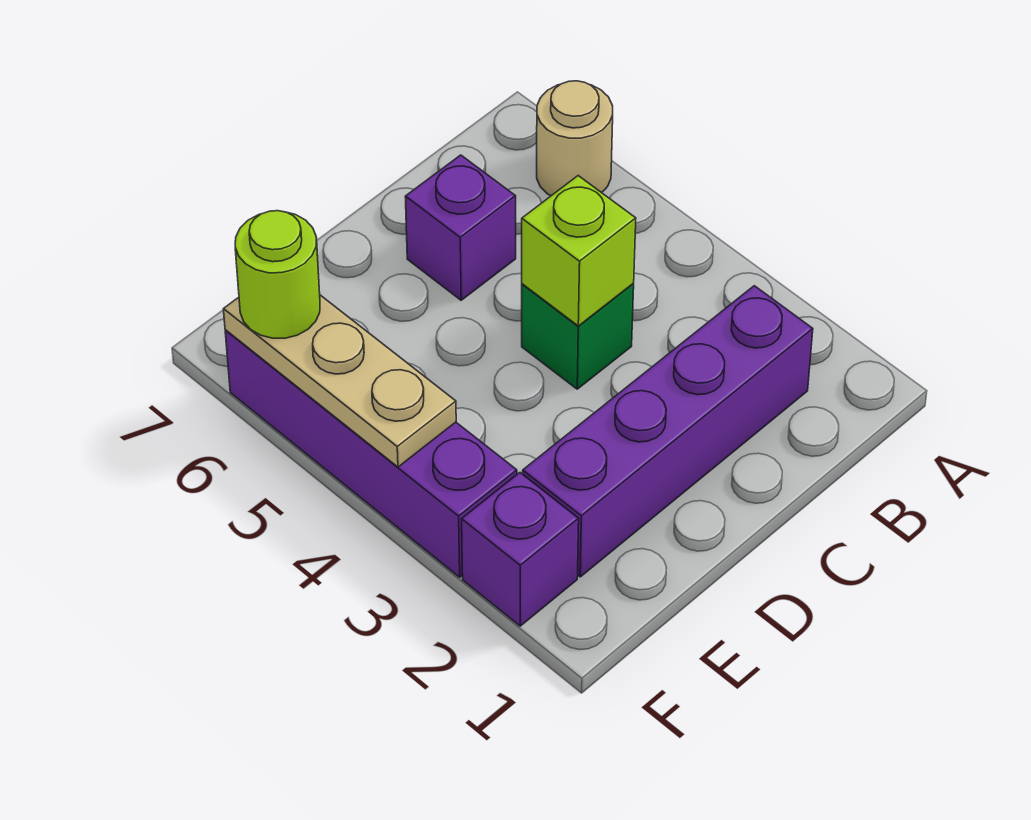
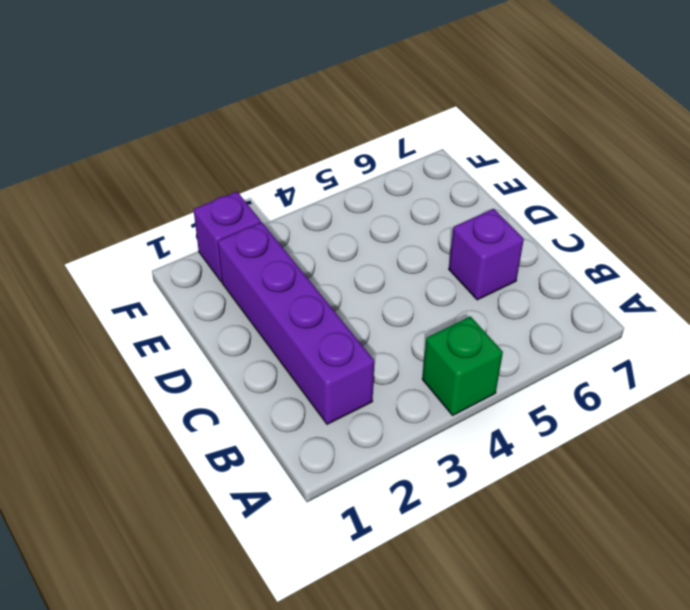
green brick A4 level 1 -> green brick C4 level 1
none -> tan round brick A6 level 1
none -> purple brick F3:F6 level 1

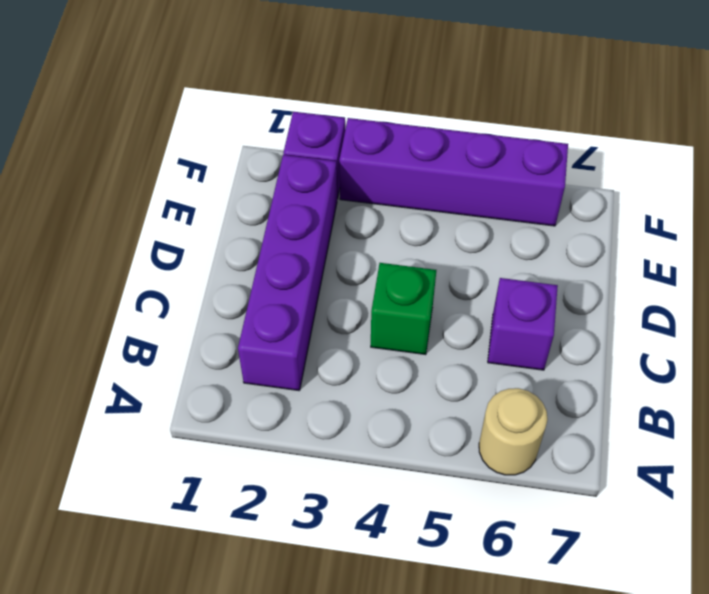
none -> lime brick C4 level 2
none -> tan plate F4:F6 level 2

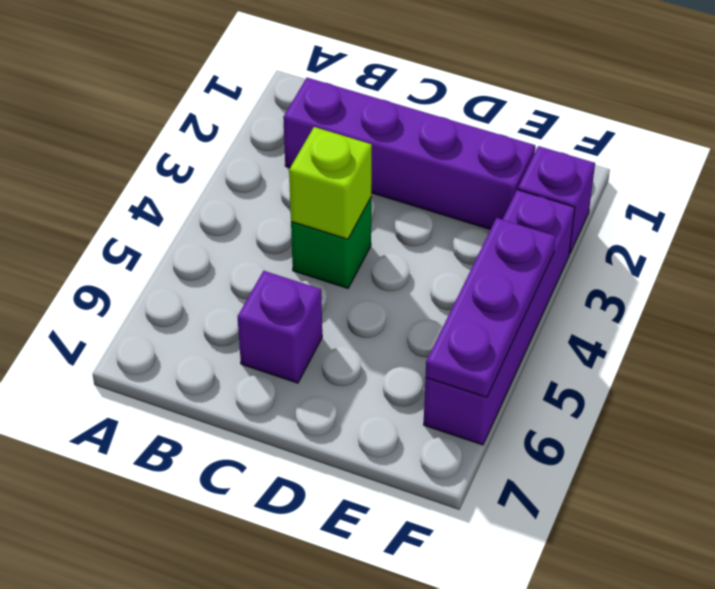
purple plate F4:F6 level 2 -> tan plate F4:F6 level 2
none -> tan round brick A6 level 1
none -> lime round brick F6 level 3

